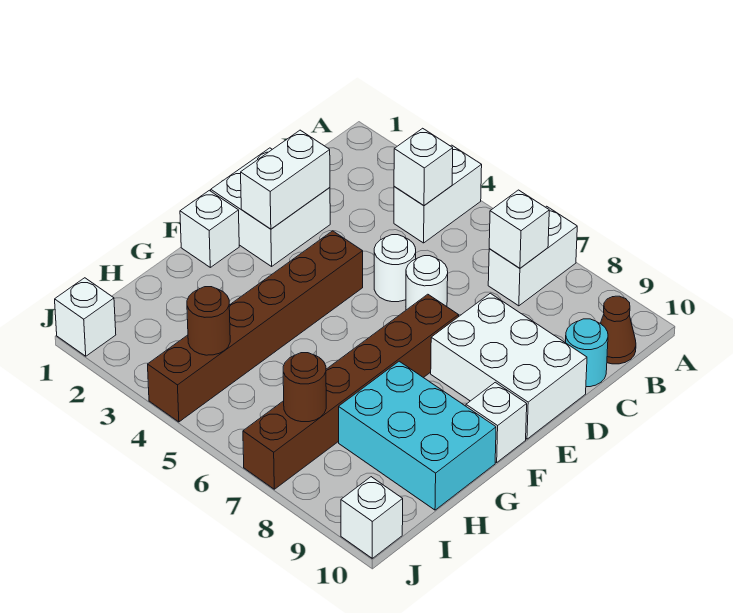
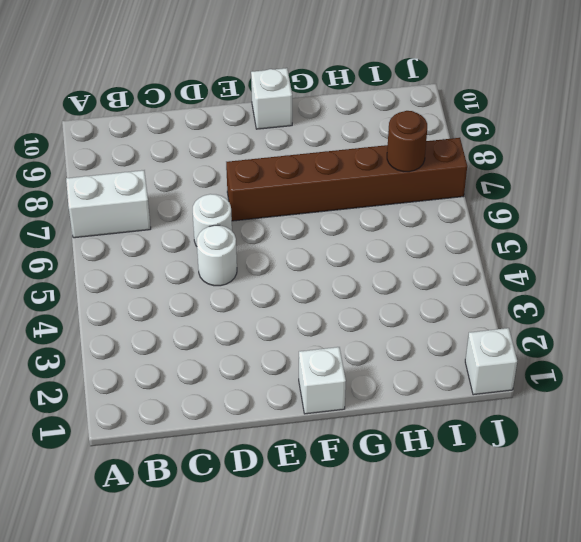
none -> white brick A4:B4 level 1
none -> brown cone B10 level 1
none -> cyan round brick C10 level 1

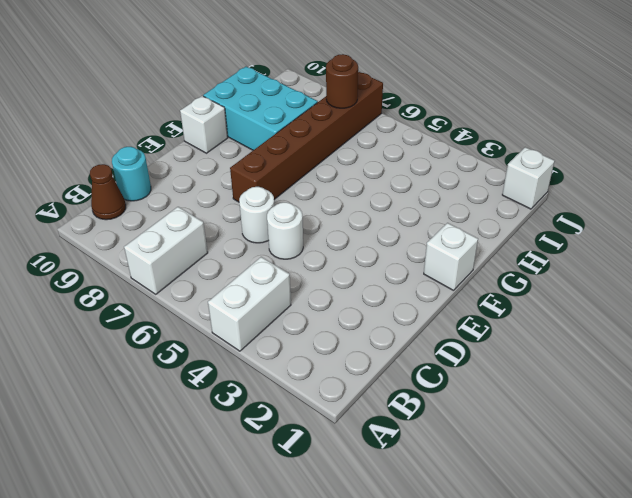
none -> white brick D1:E2 level 1
none -> white brick D8:E10 level 1
none -> brown brick E4:J4 level 1

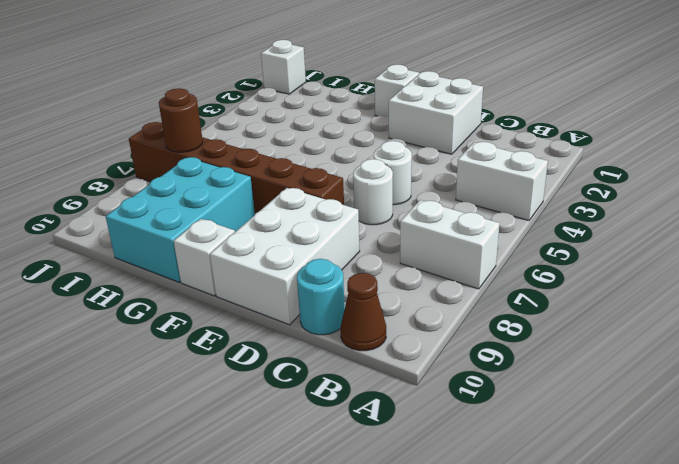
none -> brown brick E4:J4 level 1
none -> white brick J10 level 1
none -> white brick B4 level 2

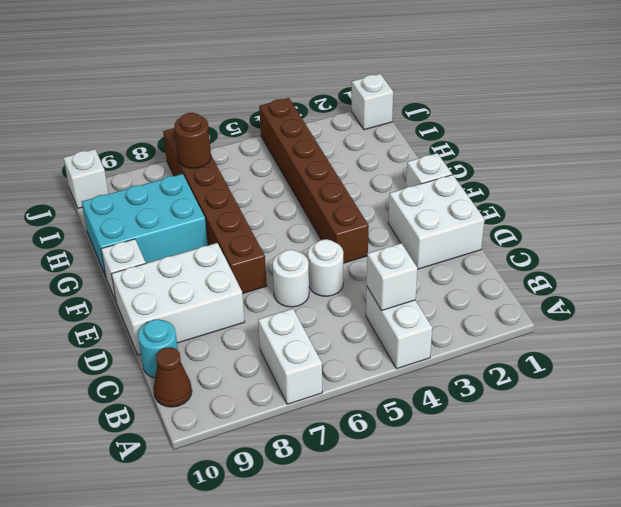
none -> white brick B7 level 2
none -> white brick D2:E2 level 2
none -> brown round brick I4 level 2

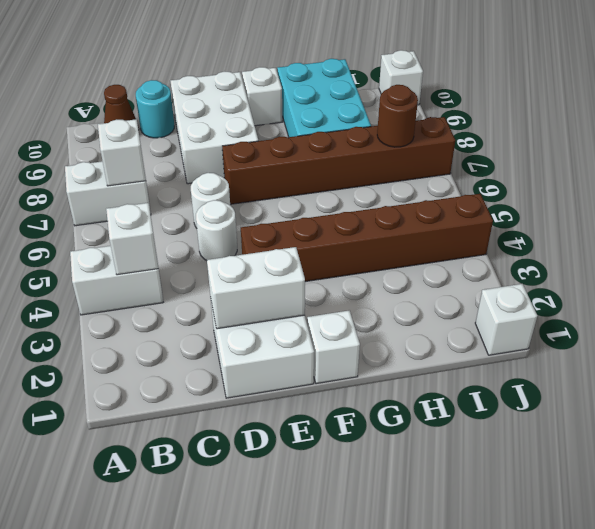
none -> brown round brick I4 level 2

